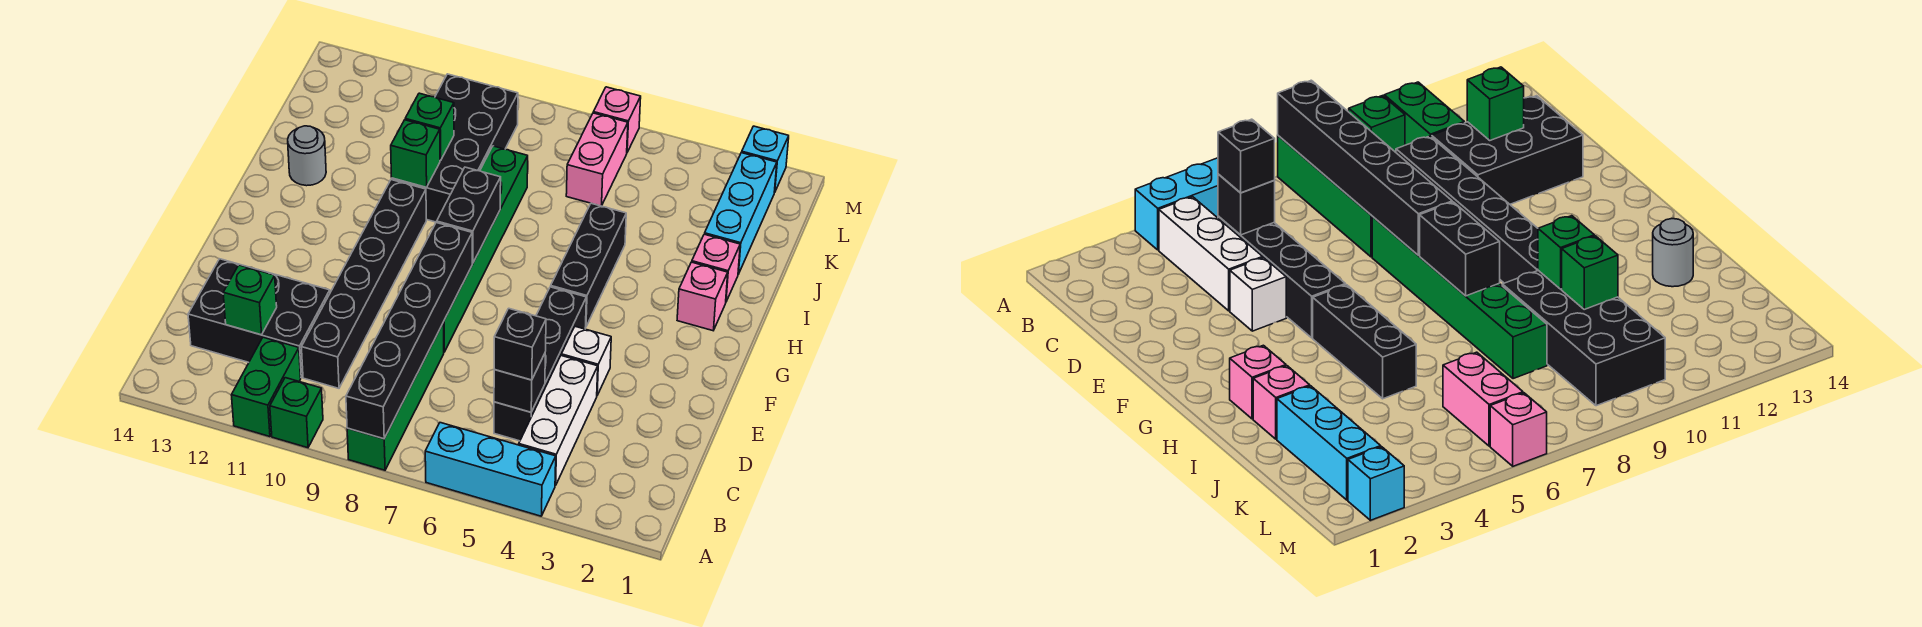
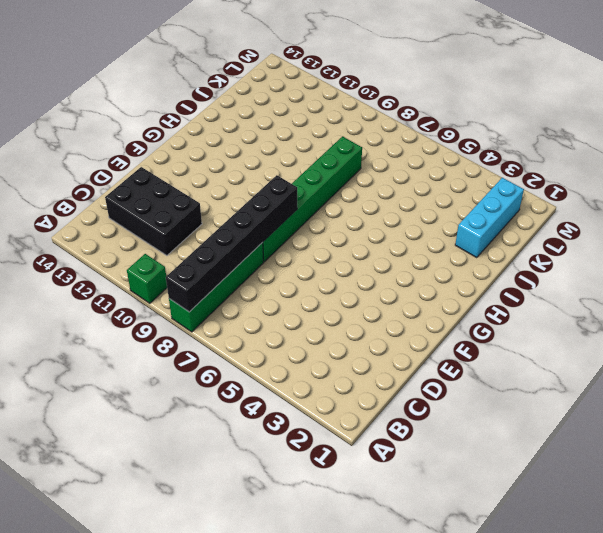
none -> cyan brick A4:A6 level 1
none -> green brick A11:B11 level 1
none -> white brick B4:D4 level 1

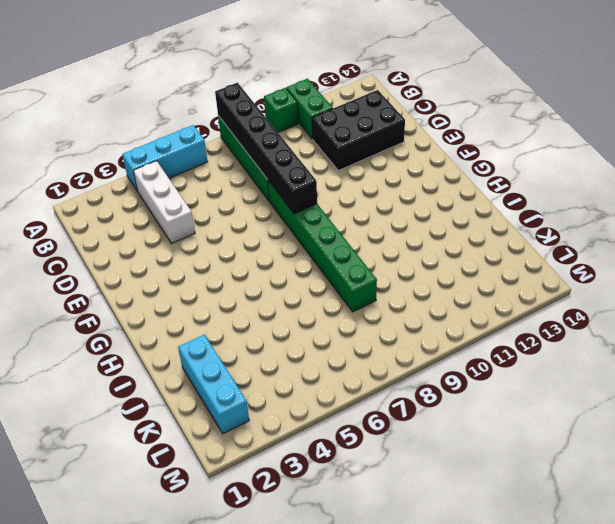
none -> black brick C5:F5 level 1
none -> black brick C10:H10 level 1
none -> white brick E4 level 1

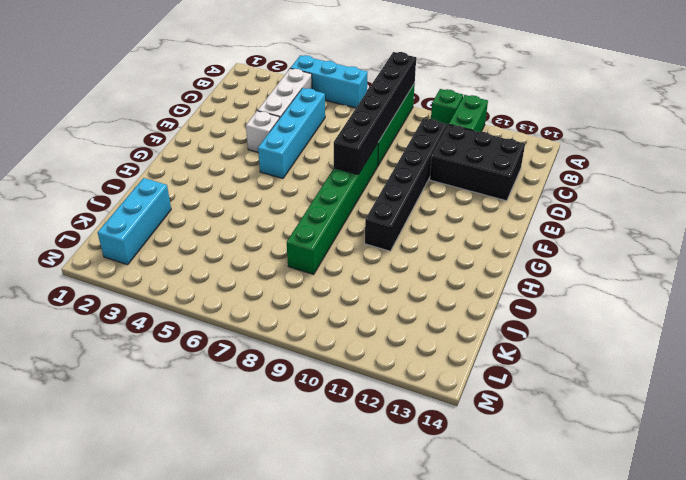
cyan brick C5:F5 level 1 -> black brick C5:F5 level 1
none -> black brick G5:I5 level 1
none -> pink brick H2 level 1
none -> pink brick I2 level 1

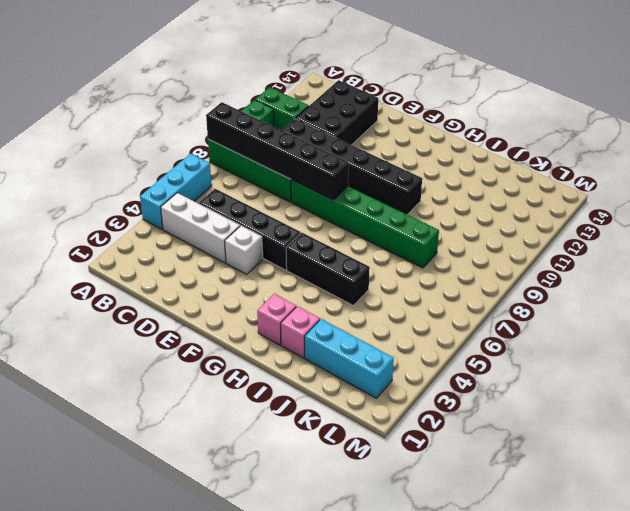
none -> black brick I9:L10 level 1
none -> grey round brick I13 level 1
none -> pink brick K6:L6 level 1

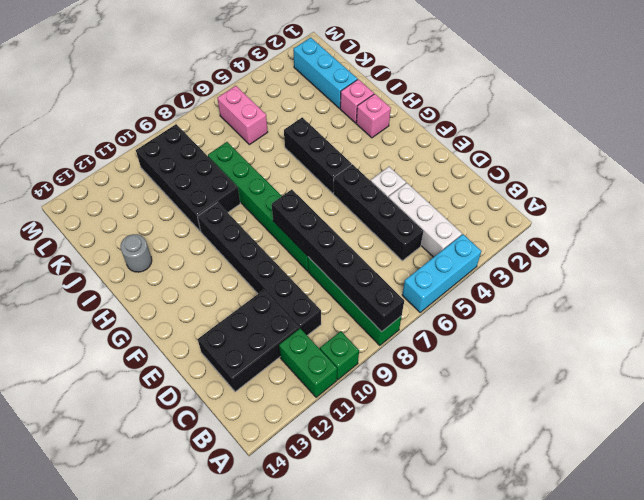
none -> cyan brick M2 level 1
none -> pink brick M6 level 1
none -> black brick C5 level 2

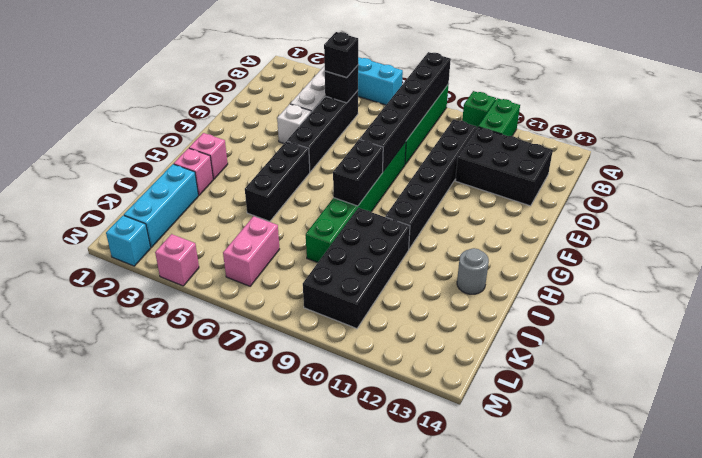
pink brick M4 level 1 -> pink brick M6 level 1
none -> green brick C12 level 2
none -> green brick I10 level 2
none -> green brick J10 level 2

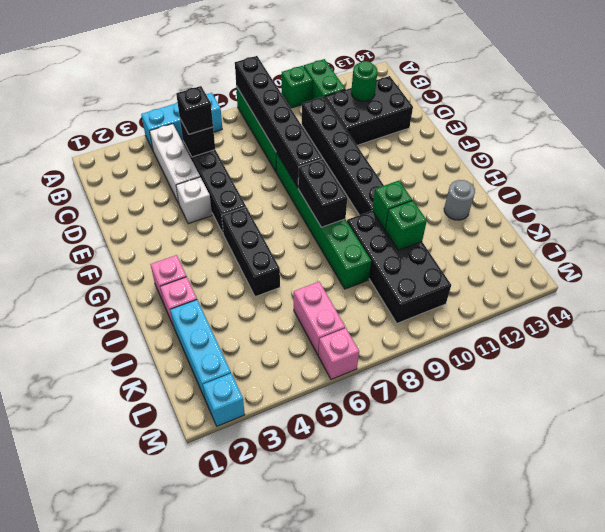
green round brick C12 level 2 -> green brick C12 level 2

